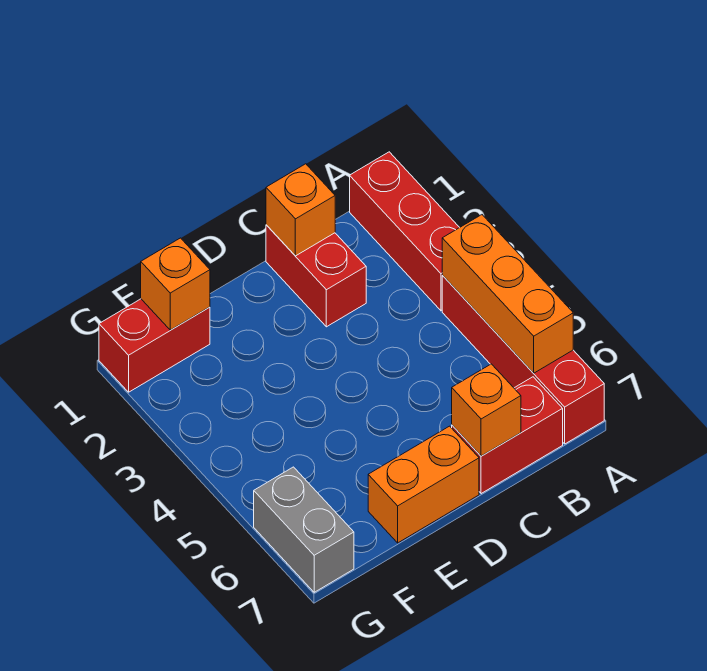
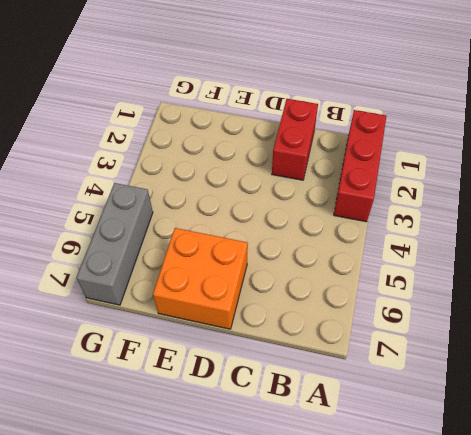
orange brick D6:E7 level 1 -> orange brick D7:E7 level 1
grey brick G5:G7 level 1 -> grey brick G6:G7 level 1
none -> red brick A4:A7 level 1
none -> red brick B7:C7 level 1

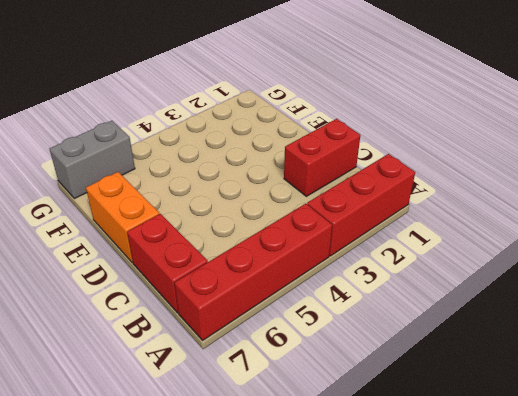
none -> red brick F1:G1 level 1
none -> orange brick A4:A6 level 2

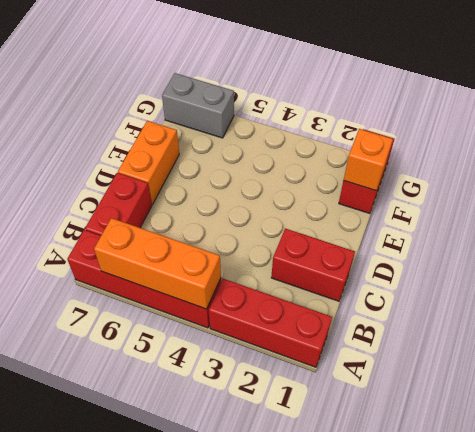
none -> orange brick C1 level 2
none -> orange brick C7 level 2

